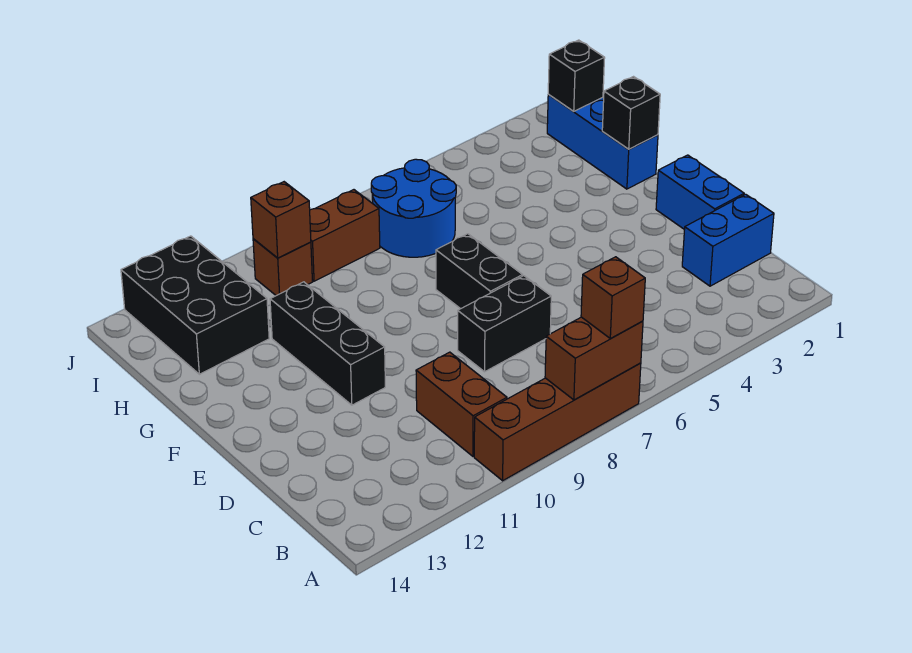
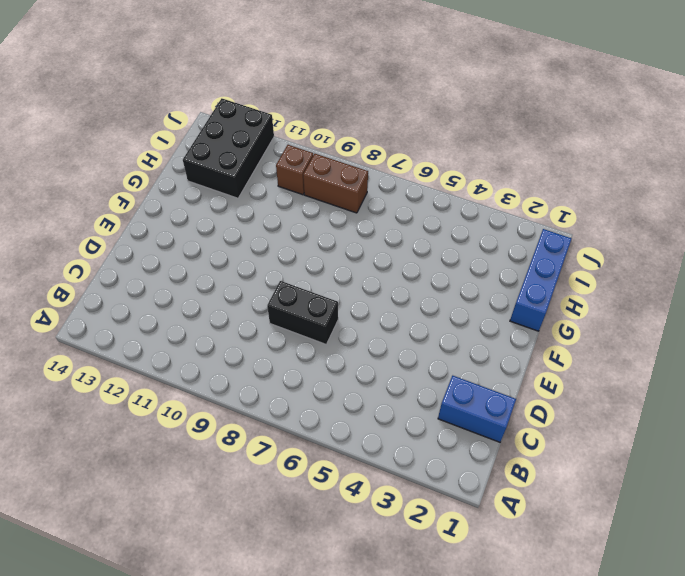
none -> brown brick A7:A10 level 1
none -> brown brick B10:C10 level 1
none -> blue brick D1:E1 level 1

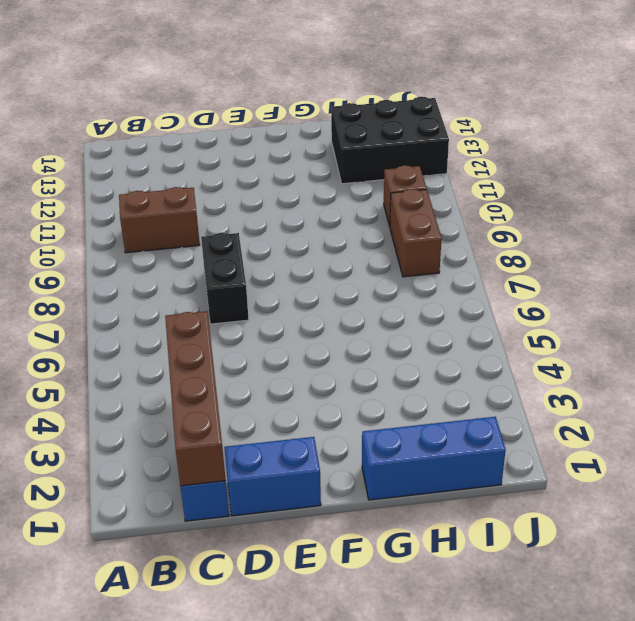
brown brick C1:C4 level 2 -> brown brick A7:A10 level 1
none -> black brick E7:F7 level 1
none -> black brick E11:G11 level 1
none -> blue round brick H6:I7 level 1

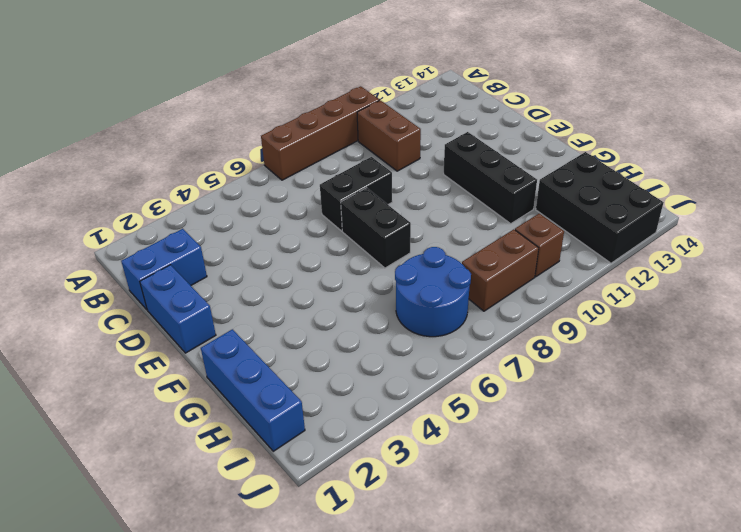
none -> brown brick A7:A8 level 2
none -> black brick G1 level 2
none -> black brick I1 level 2

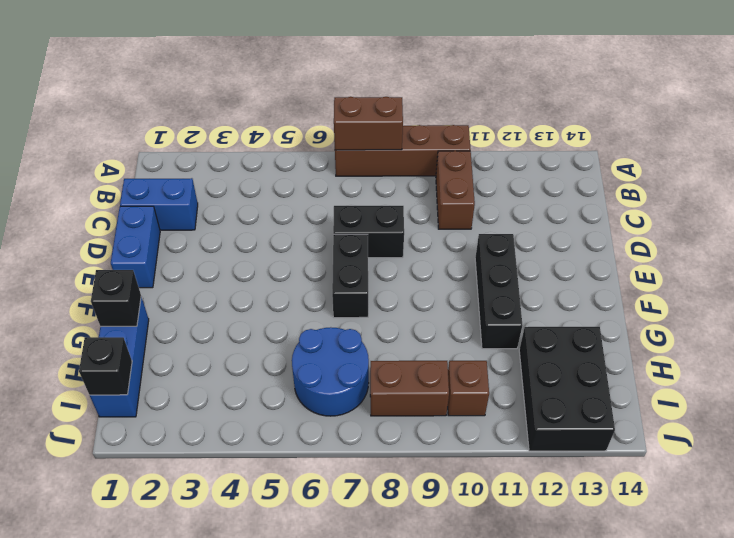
none -> brown brick I10 level 2
none -> brown brick A7 level 3

